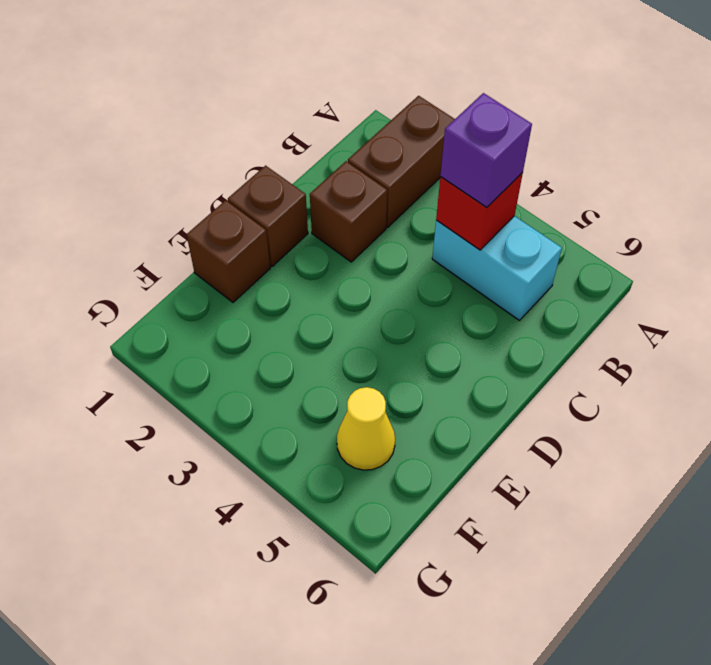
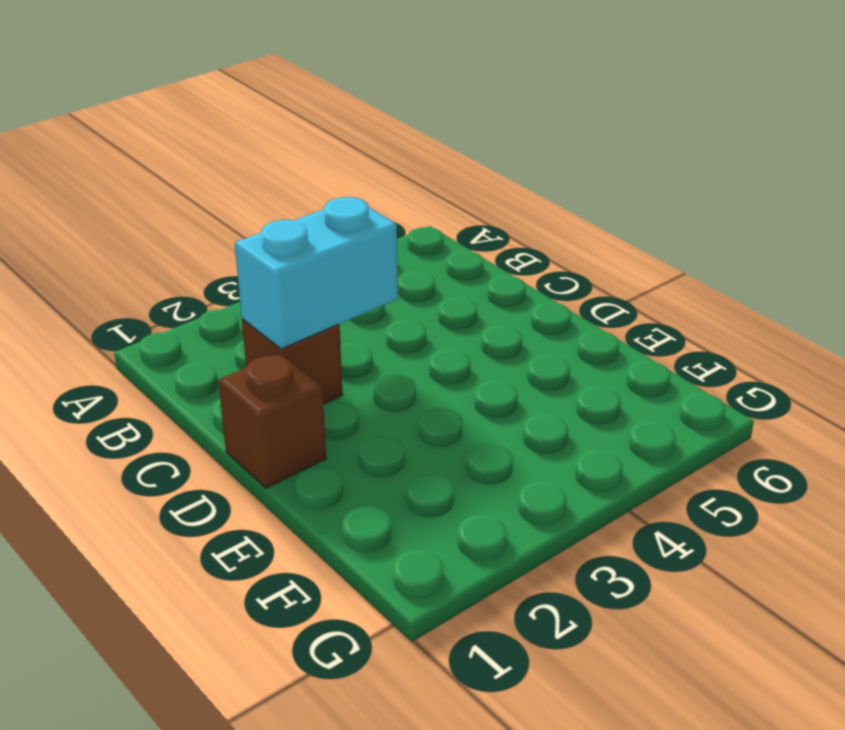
cyan brick C2:C3 level 2 -> cyan brick B4:B5 level 1
none -> brown brick A2:B2 level 1
none -> brown brick E1 level 1

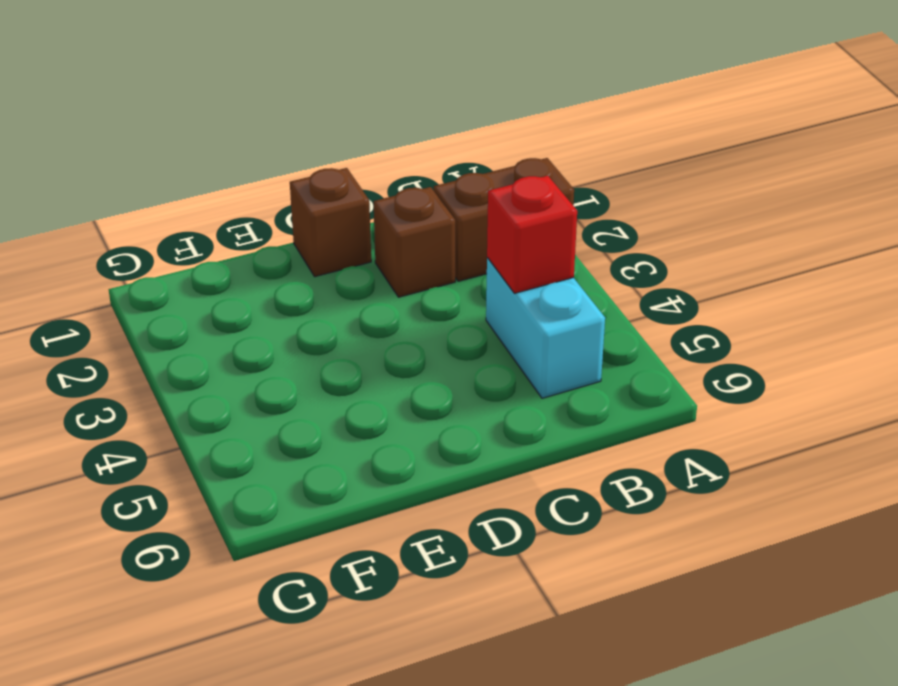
none -> brown brick E1 level 1
none -> yellow cone F5 level 1

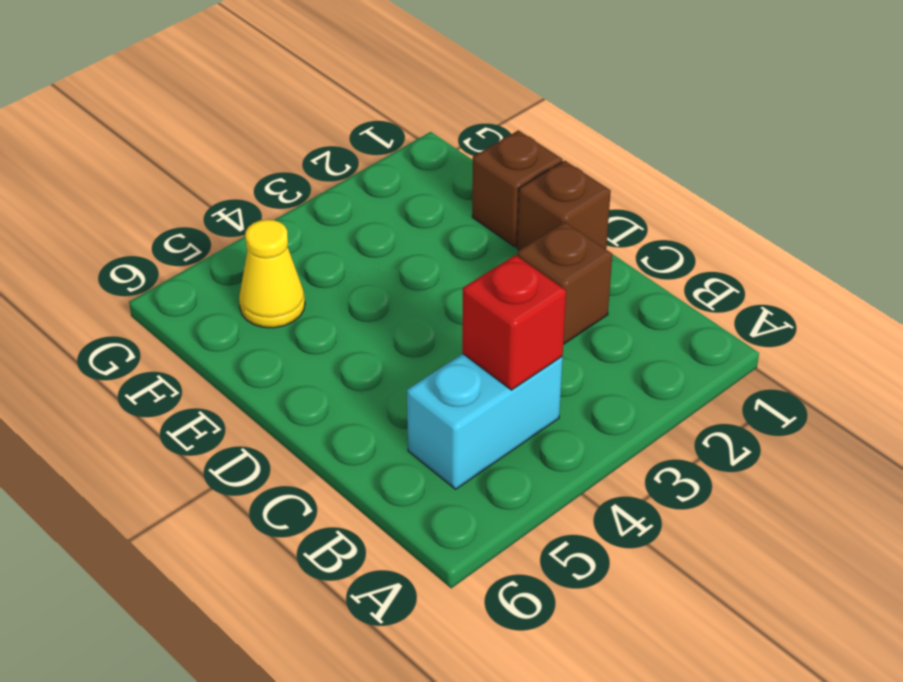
none -> brown brick A2:B2 level 1
none -> purple brick B4 level 3

